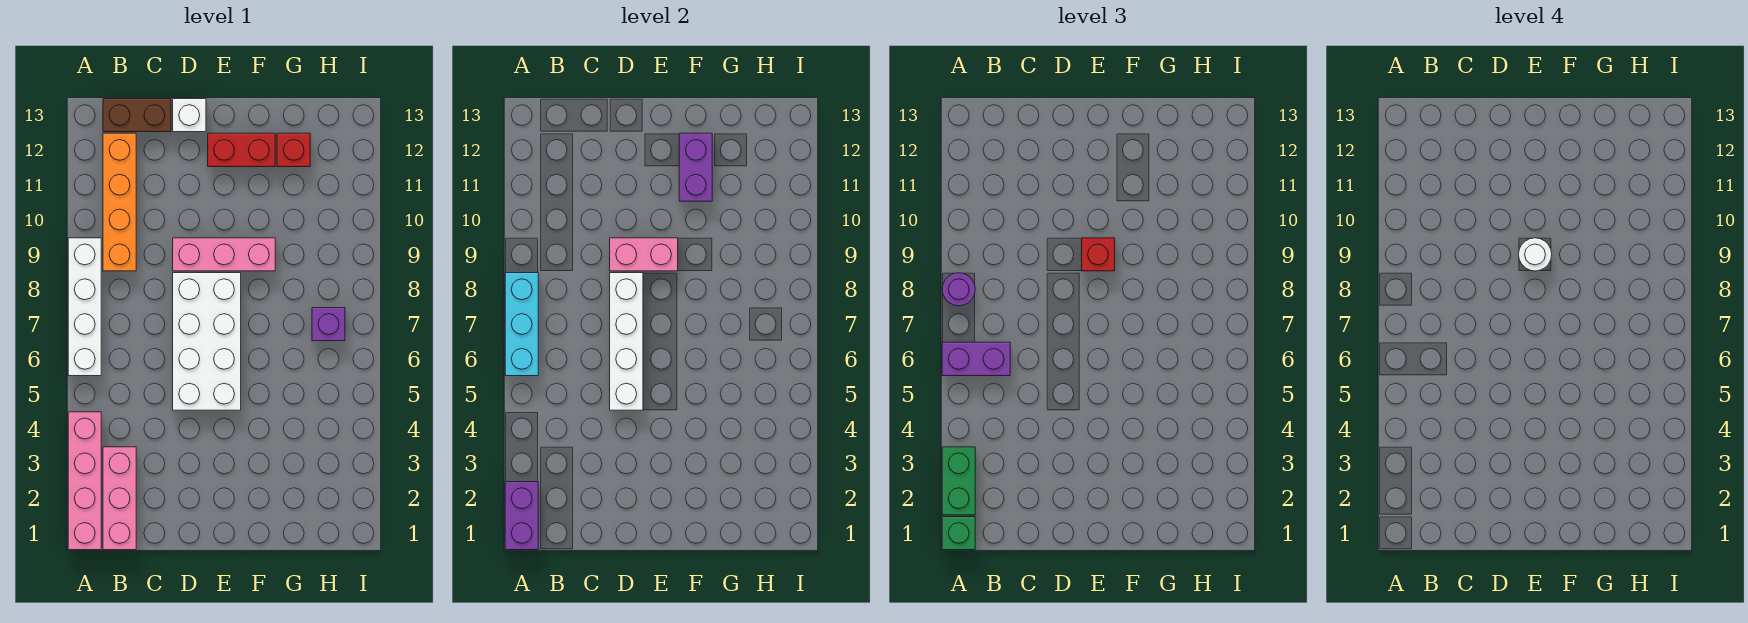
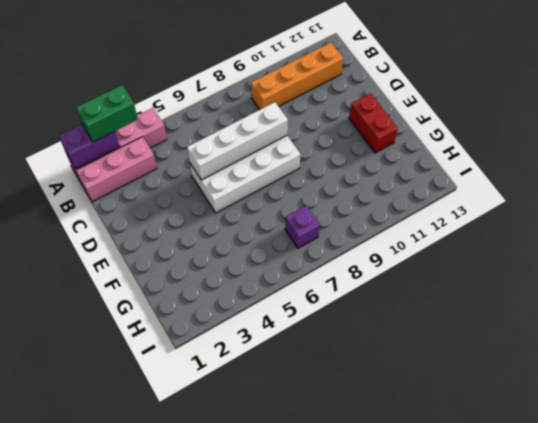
none -> white brick A6:A9 level 1
none -> brown brick B13:C13 level 1
none -> pink brick D9:F9 level 1

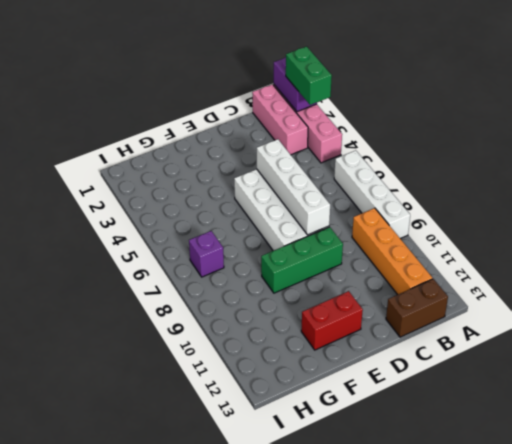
green brick D9:F9 level 1 -> pink brick D9:F9 level 1
none -> white brick D13 level 1
none -> red brick G12 level 1
none -> cyan brick A6:A8 level 2

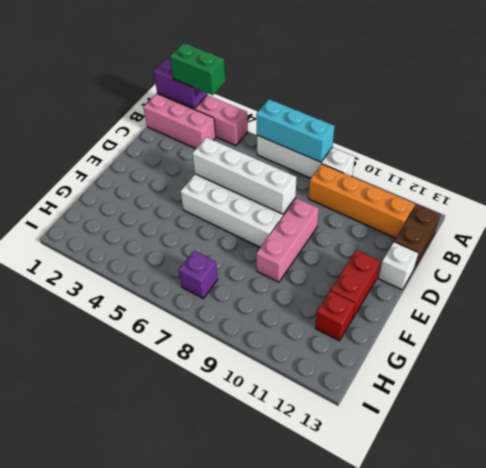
none -> pink brick D9:E9 level 2
none -> purple brick F11:F12 level 2
none -> green brick A1 level 3

